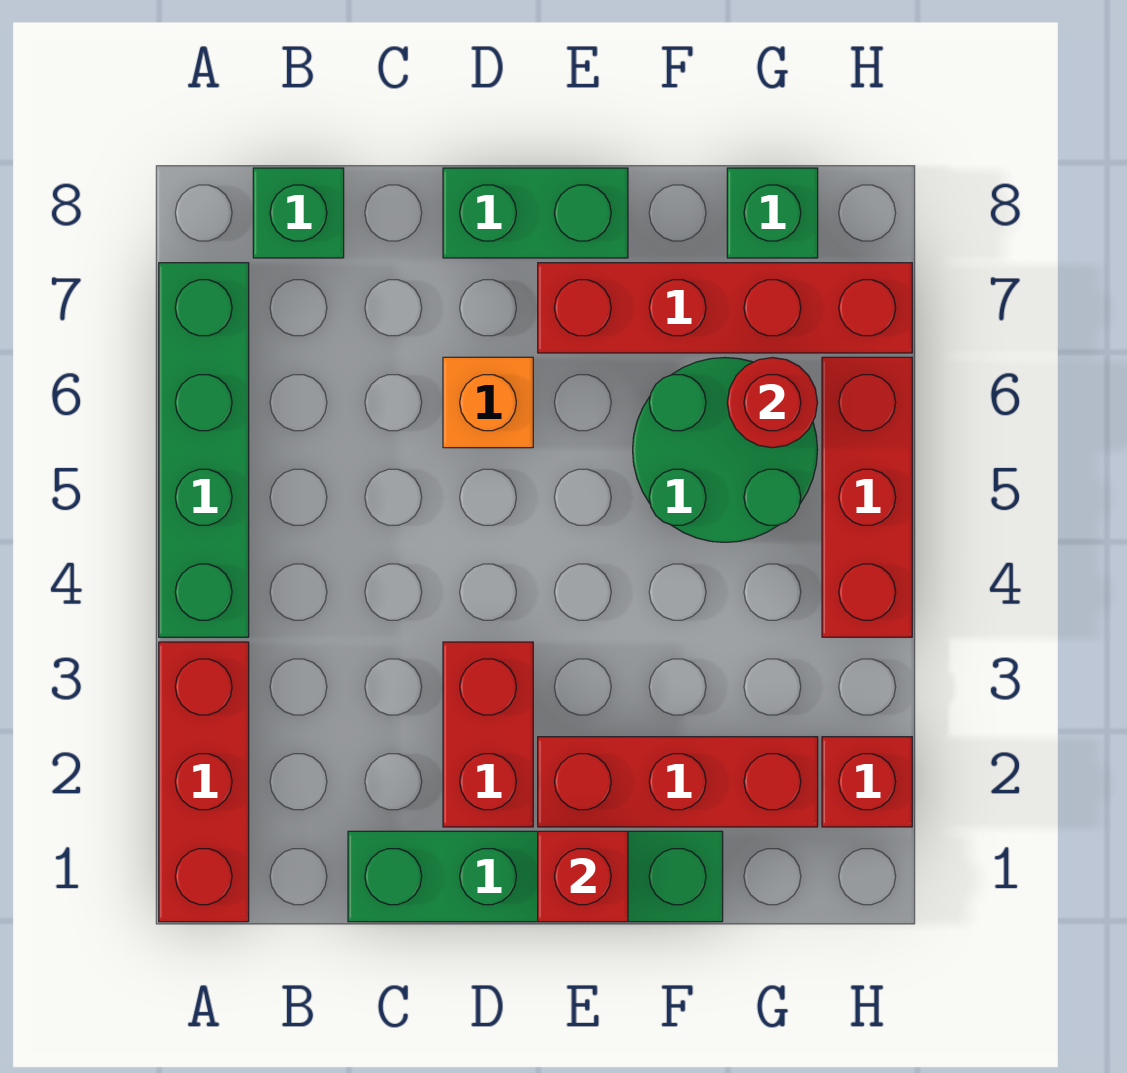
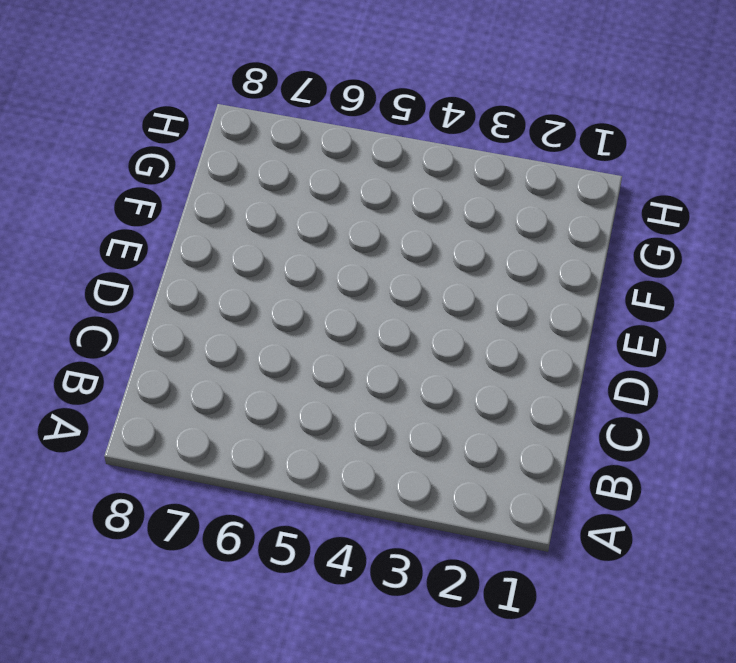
none -> red brick A1:A3 level 1
none -> green brick A4:A7 level 1
none -> green brick B8 level 1

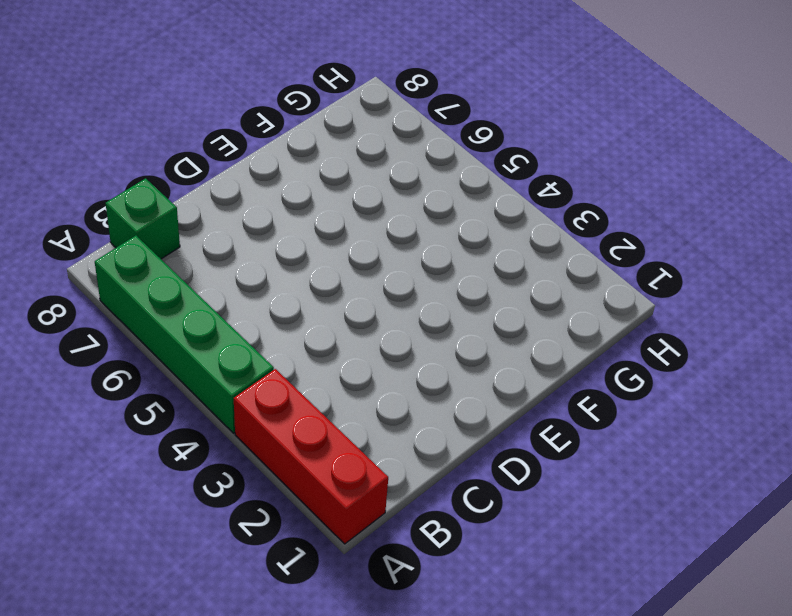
none -> green brick C1:F1 level 1
none -> red brick D2:D3 level 1
none -> orange brick D6 level 1

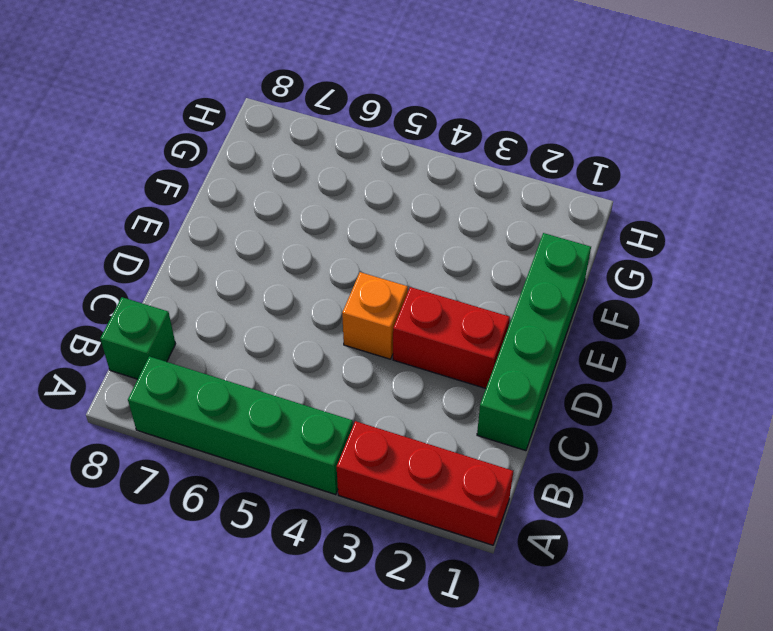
orange brick D4 level 1 -> orange brick D6 level 1
none -> green brick D8:E8 level 1
none -> red brick E2:G2 level 1
none -> red brick E7:H7 level 1

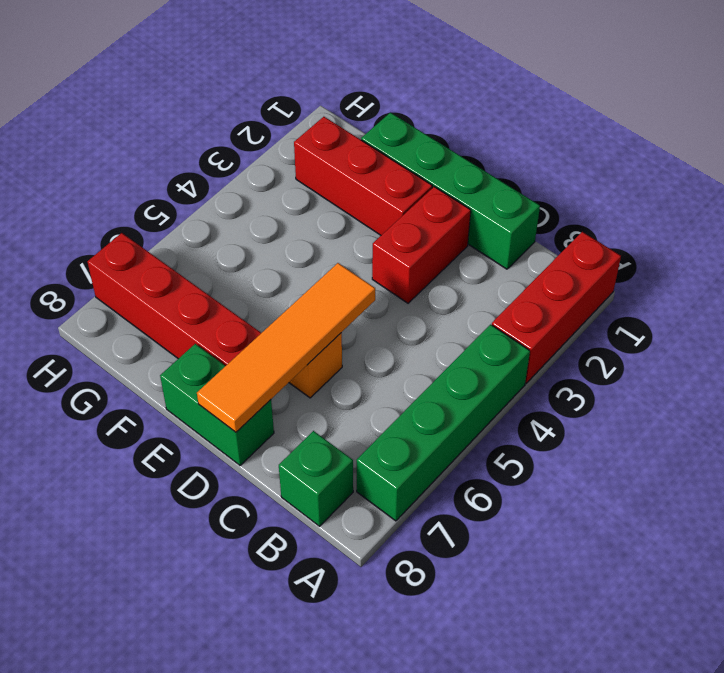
orange tile D5:D8 level 2 -> none
none -> green round brick F5:G6 level 1
none -> green brick G8 level 1
none -> red brick H2 level 1

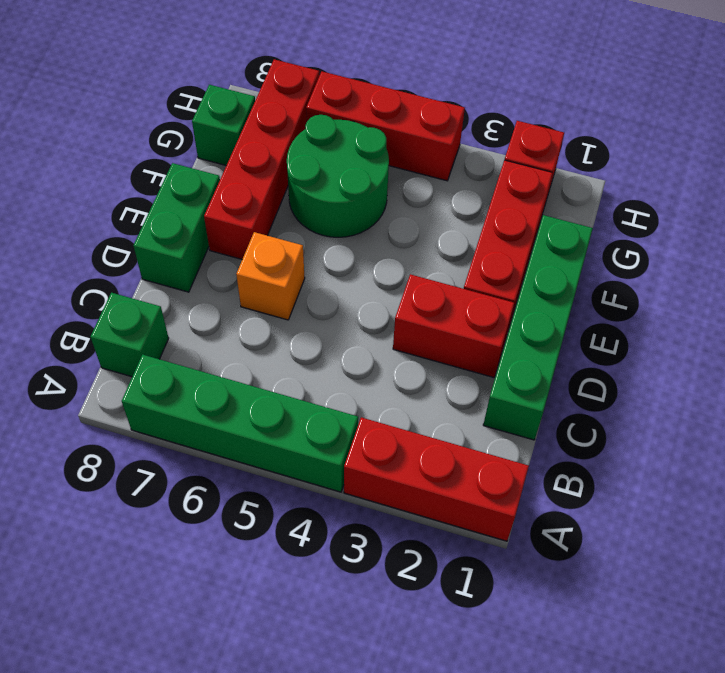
none -> red brick E1 level 2
none -> red round brick G6 level 2

